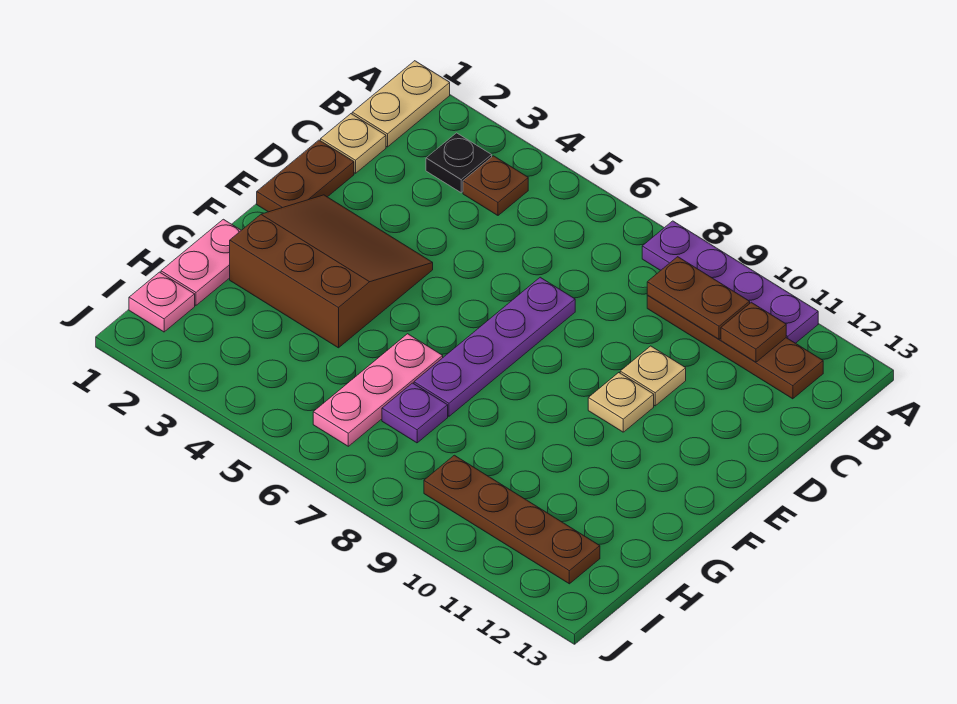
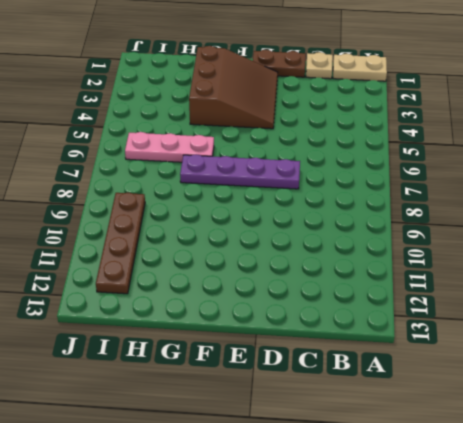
none -> purple plate A8:A11 level 1
none -> black plate B3 level 1
none -> brown plate B4 level 1

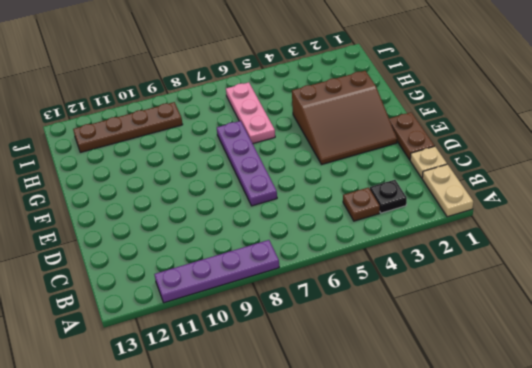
none -> brown plate B9:B12 level 1
none -> tan plate D10 level 1
none -> tan plate E10 level 1

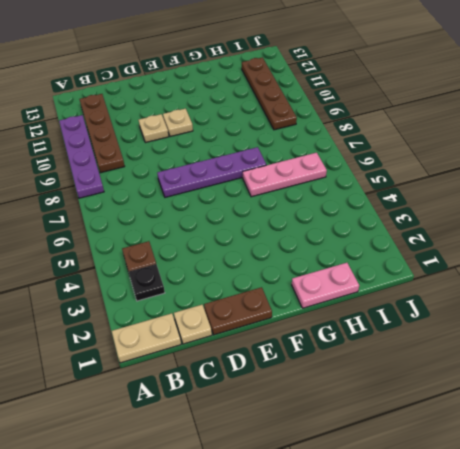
none -> brown slope E2:G4 level 1 top G
none -> purple plate H7 level 1
none -> pink plate I1 level 1

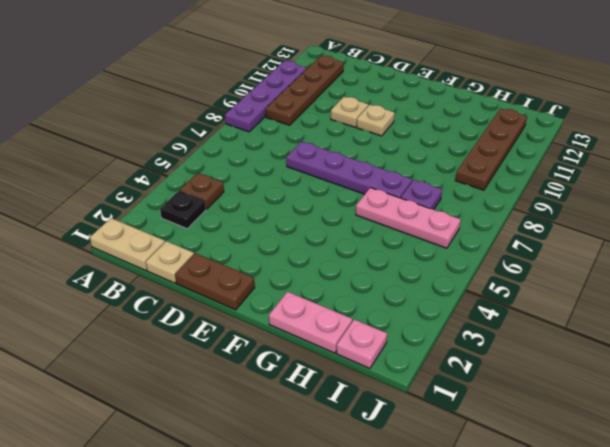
none -> brown slope E2:G4 level 1 top G
none -> brown plate B9:B10 level 2
none -> brown plate B11 level 2

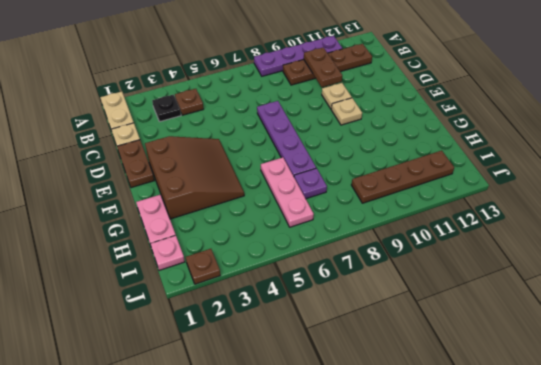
brown plate B10:C10 level 2 -> brown plate B9:B10 level 2
brown slope E2:G4 level 1 top 2 -> brown slope E2:G4 level 1 top G
brown plate J2 level 1 -> brown plate B11 level 2

